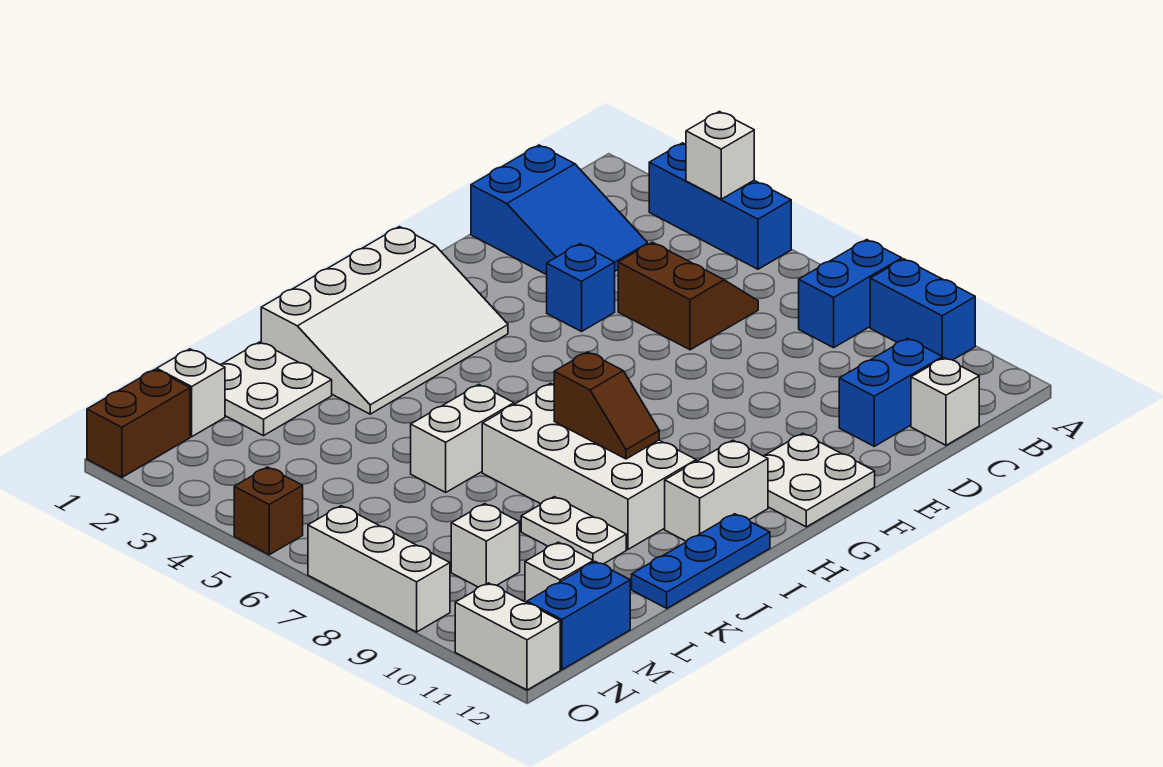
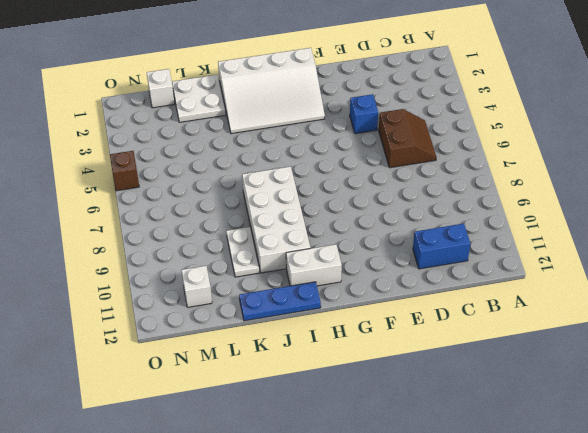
none -> blue brick A3:A5 level 1
none -> blue brick A8:B8 level 1
none -> blue brick A9:A10 level 1

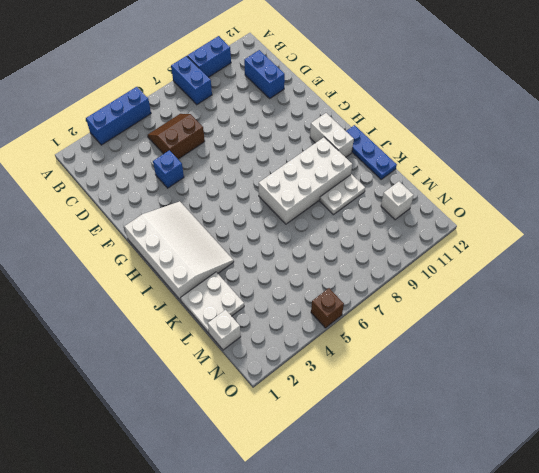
none -> blue slope C1:D3 level 1 top 1
none -> white brick C12 level 1
none -> white plate F11:G12 level 1

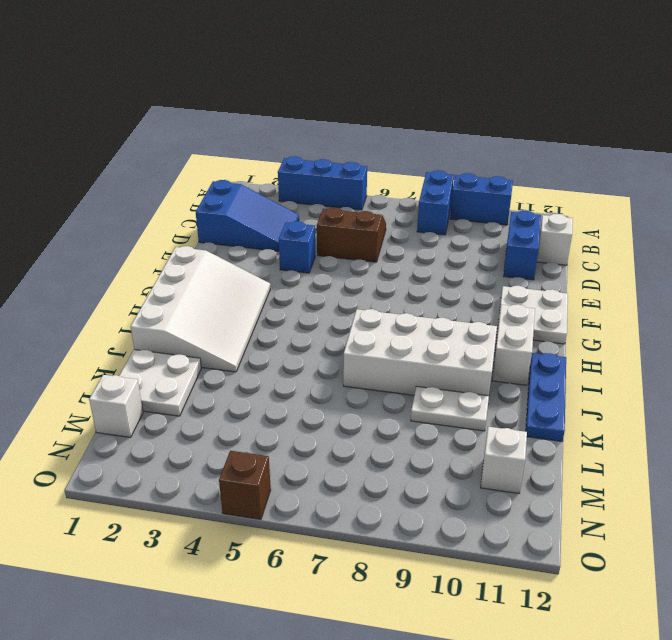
none -> white brick J6:K6 level 1
none -> white brick M9 level 1
none -> blue brick M12:N12 level 1

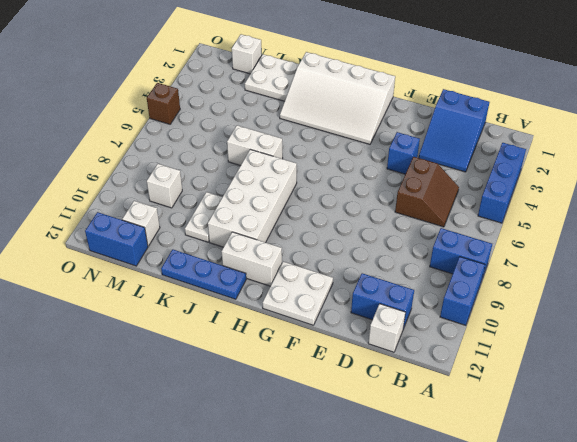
none -> brown brick N1:O1 level 1
none -> white brick O7:O9 level 1
none -> white brick O11:O12 level 1

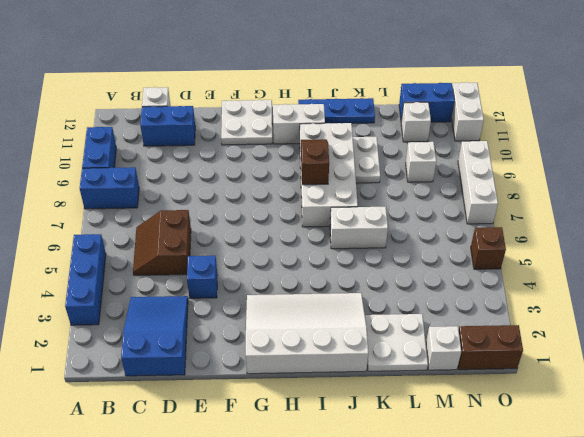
none -> white brick A4 level 2

